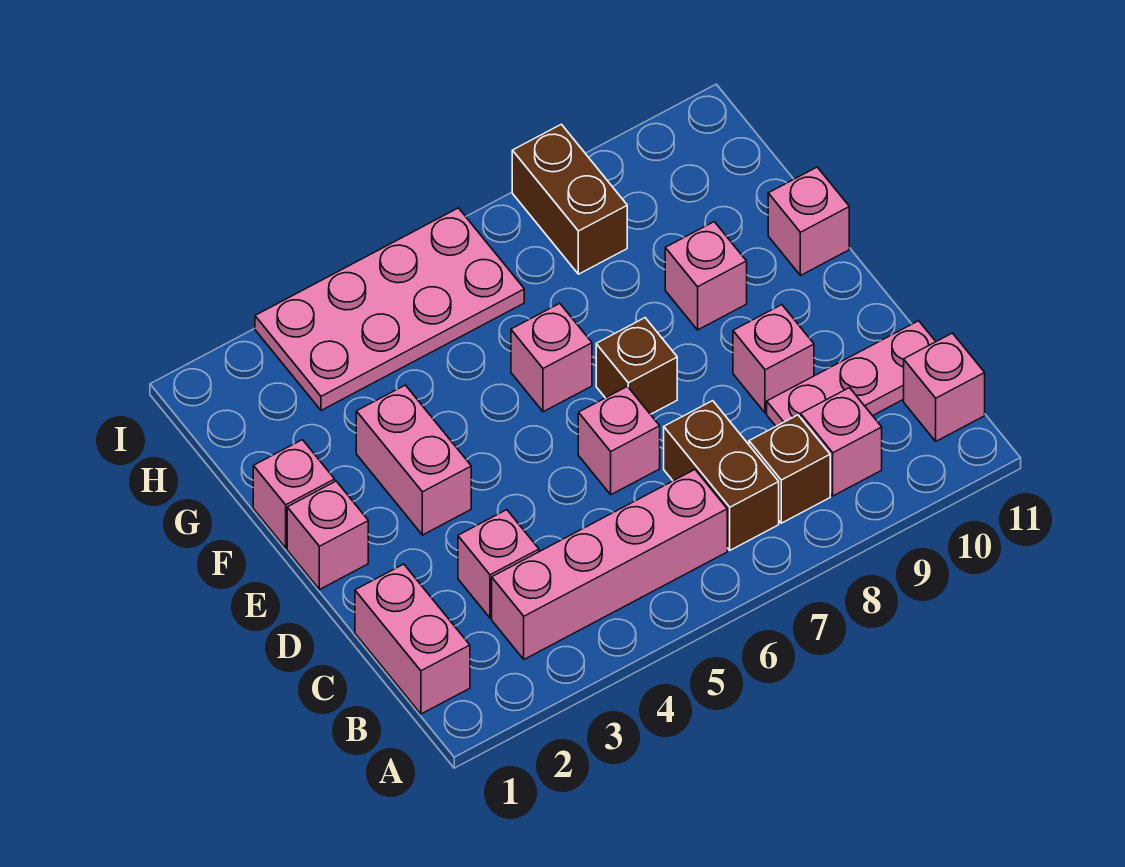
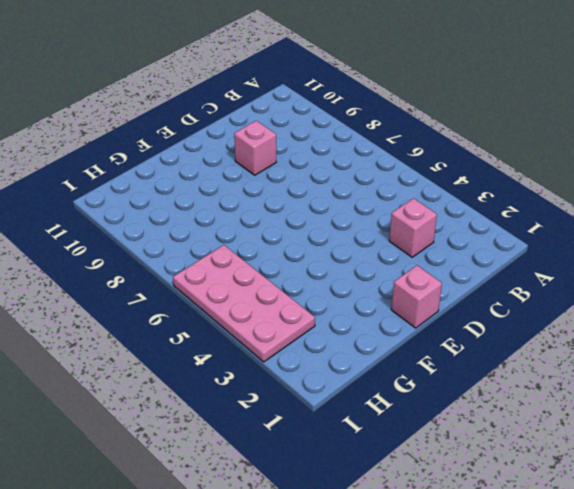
none -> pink brick B1:C1 level 1
none -> pink brick B3:B6 level 1
none -> brown brick B7:C7 level 1

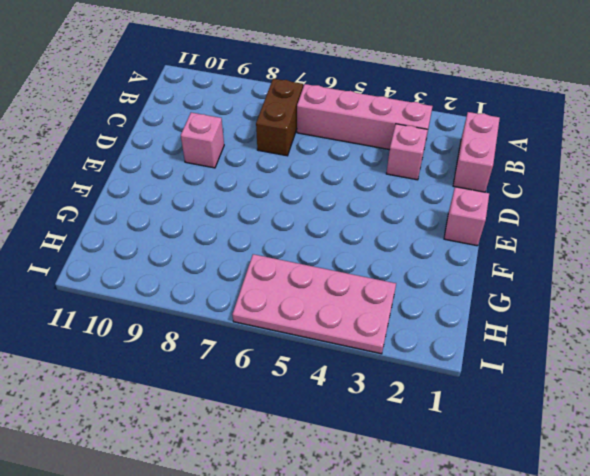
none -> brown brick B8 level 1
none -> pink brick B9 level 1
none -> pink brick B11 level 1

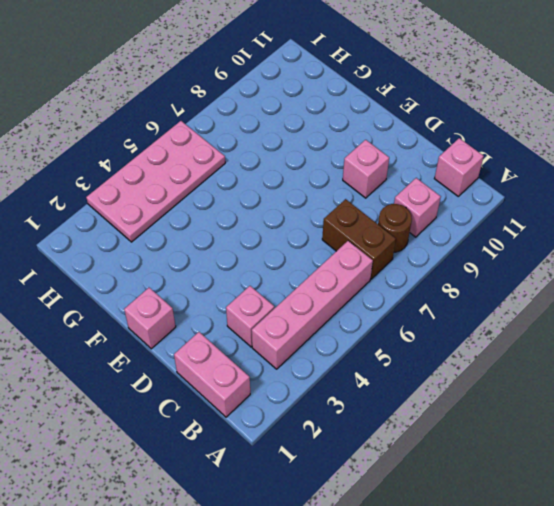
brown round brick B8 level 1 -> brown brick B8 level 1
none -> pink plate C9:C11 level 1
none -> pink brick D6 level 1
none -> pink brick E3:F3 level 1

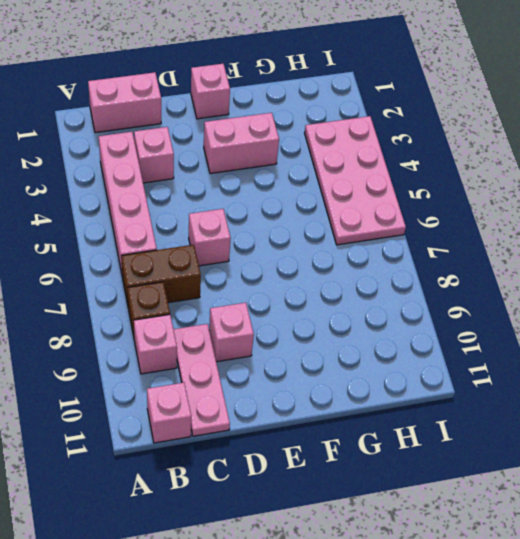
none -> brown brick E7 level 1
none -> pink brick F1 level 1
none -> pink brick F6 level 1

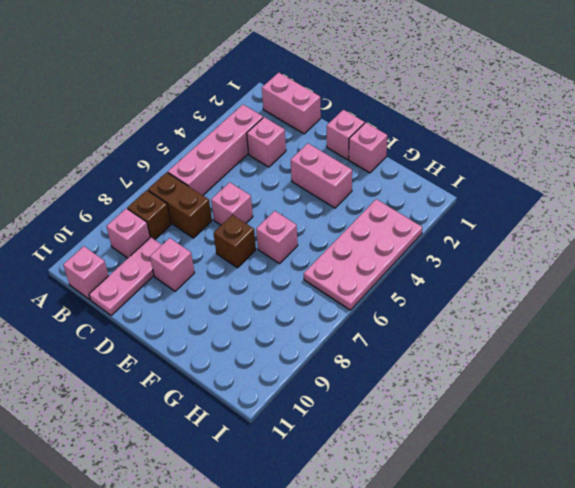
none -> pink brick F9 level 1
none -> pink brick F11 level 1
none -> brown brick H8:I8 level 1

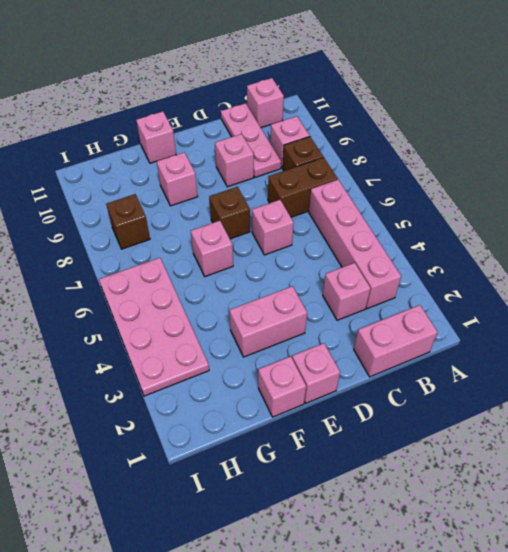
brown brick H8 level 1 -> brown brick H8:I8 level 1

